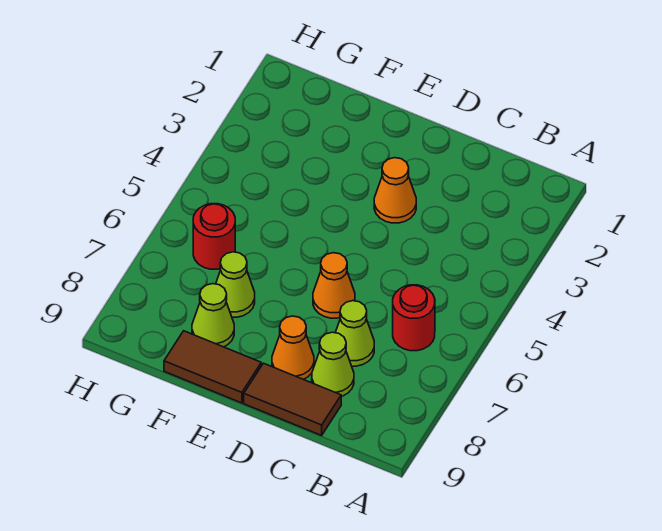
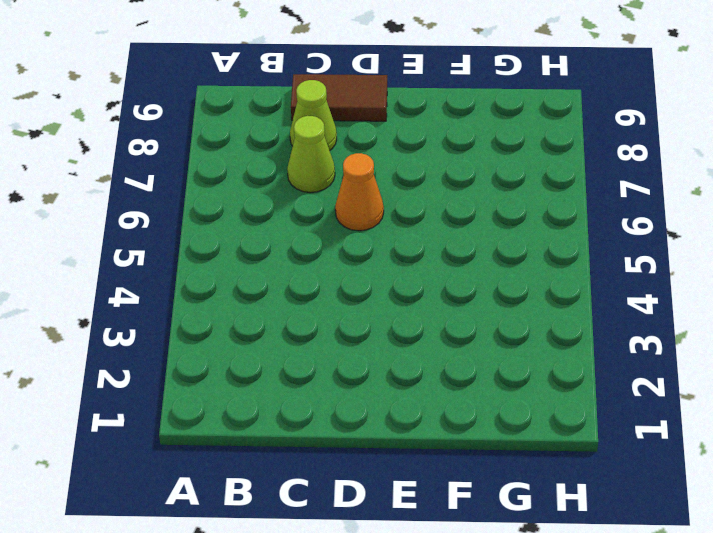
none -> red round brick B6 level 1
none -> orange cone D3 level 1

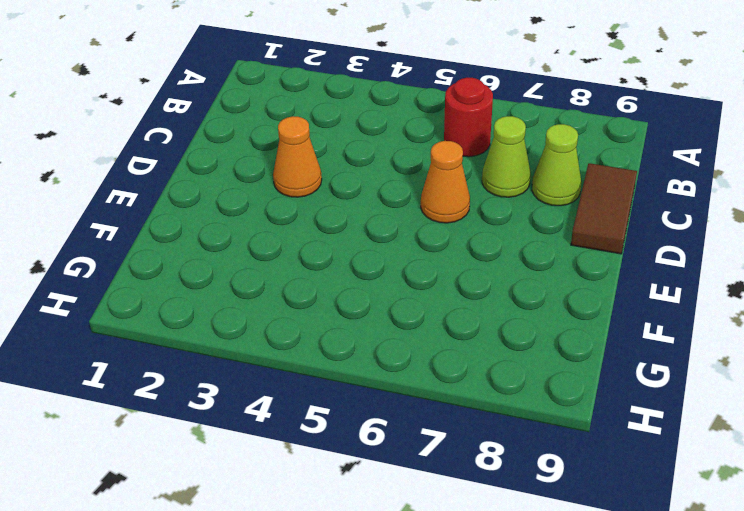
none -> orange cone D8 level 1
none -> brown tile E9:F9 level 1

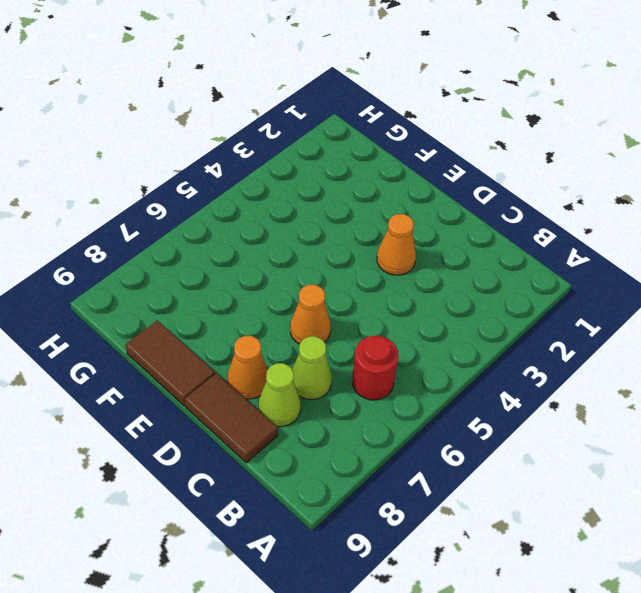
none -> lime cone F7 level 1
none -> lime cone F8 level 1

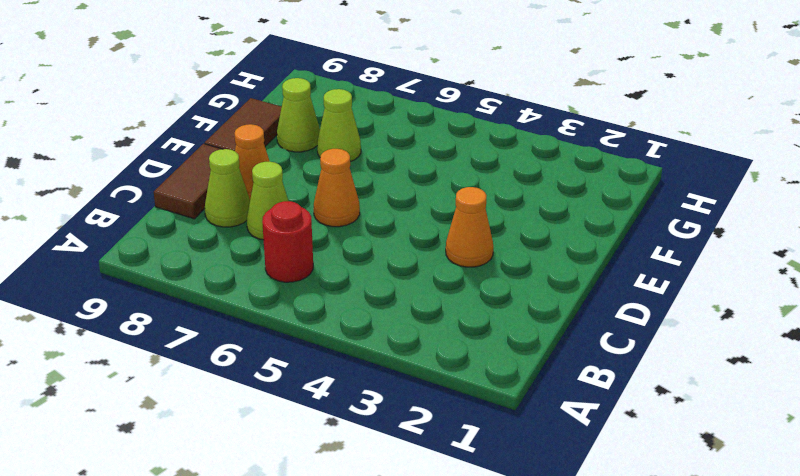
none -> red round brick G6 level 1

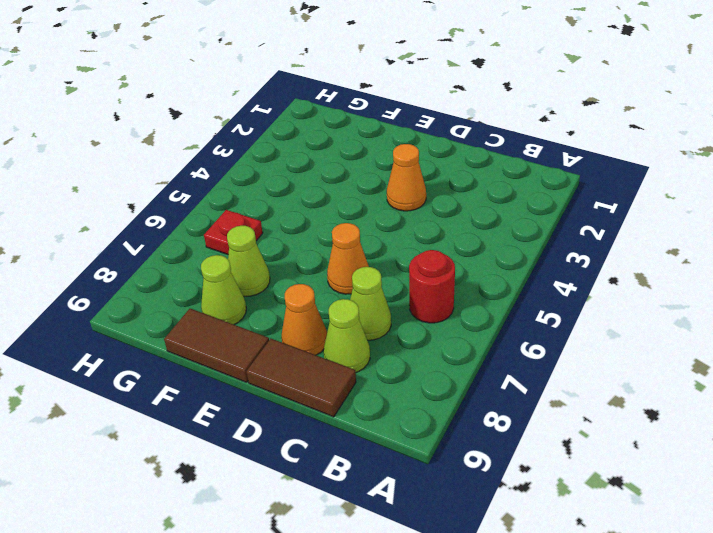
red plate G6 level 1 -> red round brick G6 level 1

